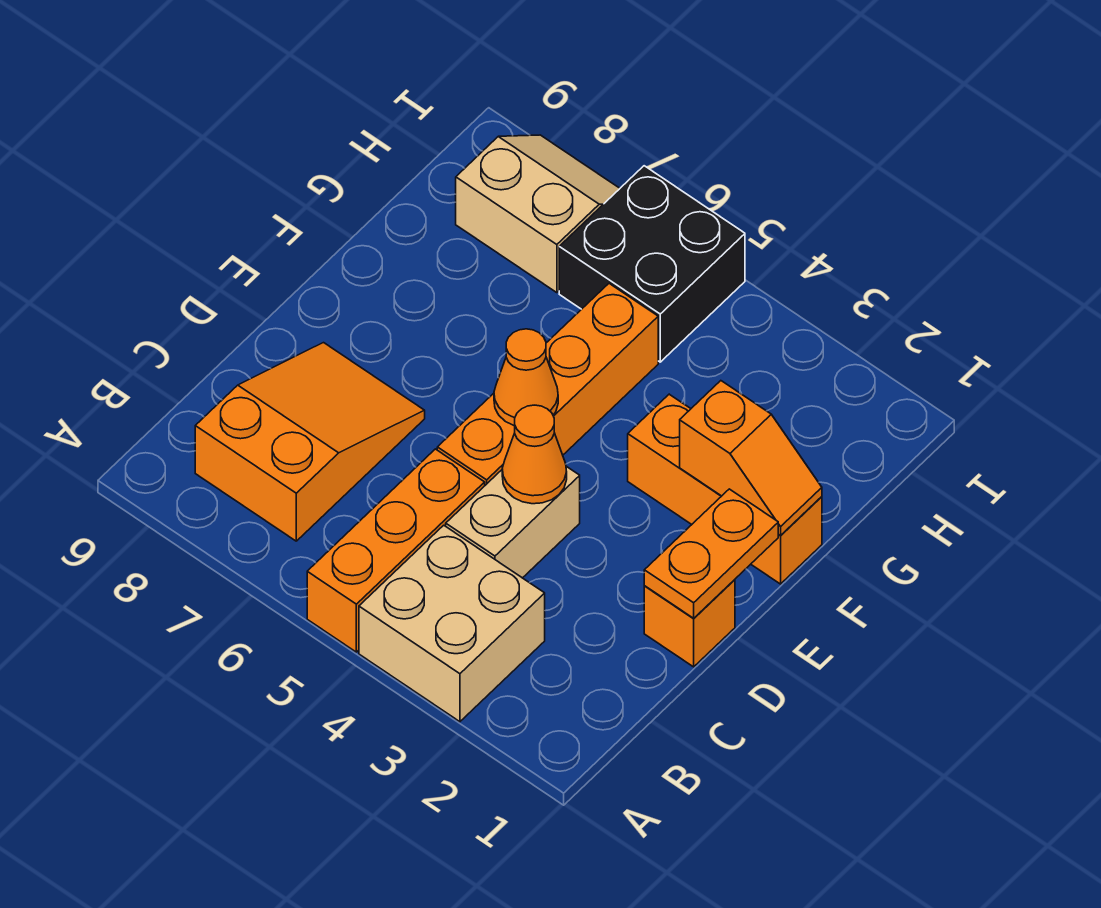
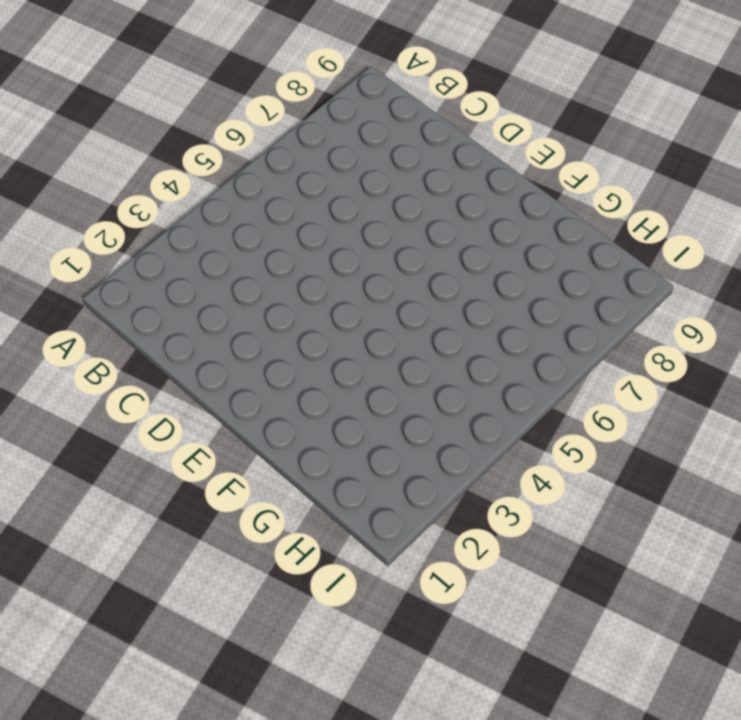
none -> tan brick A3:B4 level 1
none -> orange brick A5:C5 level 1
none -> orange slope B7:D8 level 1 top B

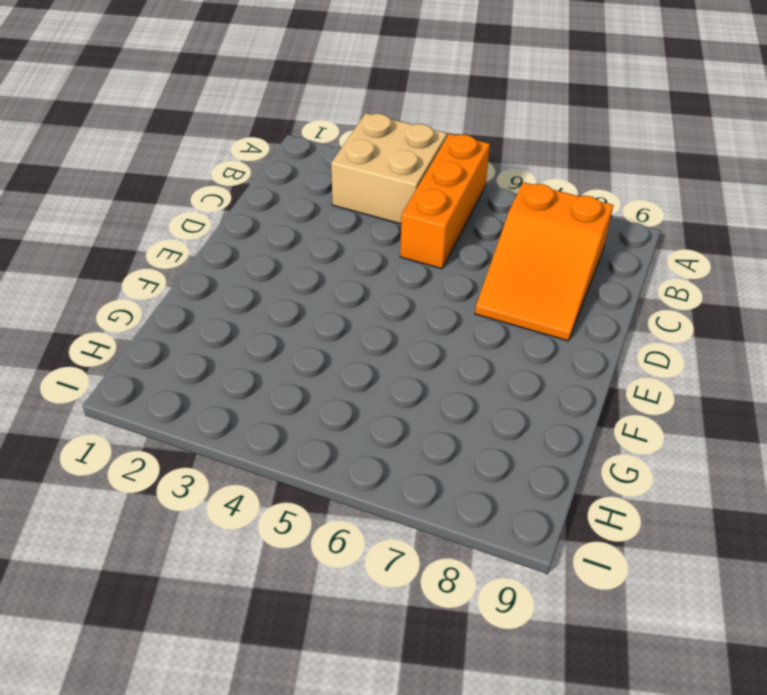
none -> tan brick C4:D4 level 1
none -> orange brick D1 level 1
none -> orange brick D5:G5 level 1

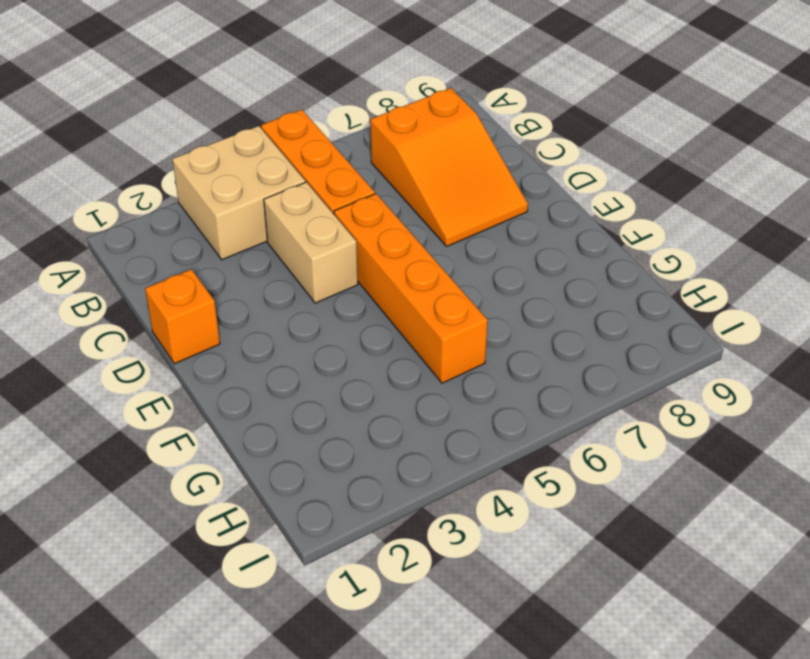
none -> orange brick F1:F3 level 1
none -> black brick H5:I6 level 1
none -> tan slope H7:I8 level 1 top H

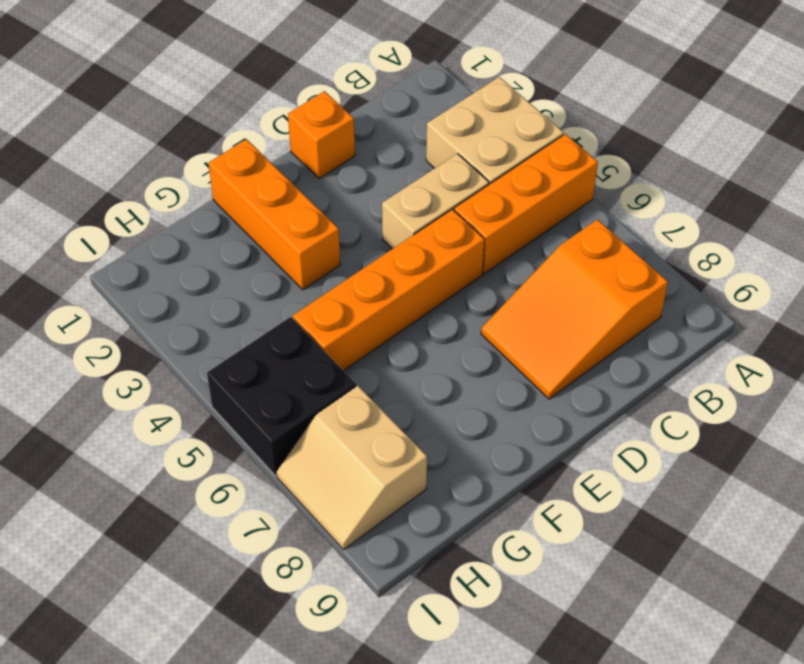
none -> orange plate D1:E1 level 2
none -> orange cone D4 level 2
none -> orange cone E5 level 2

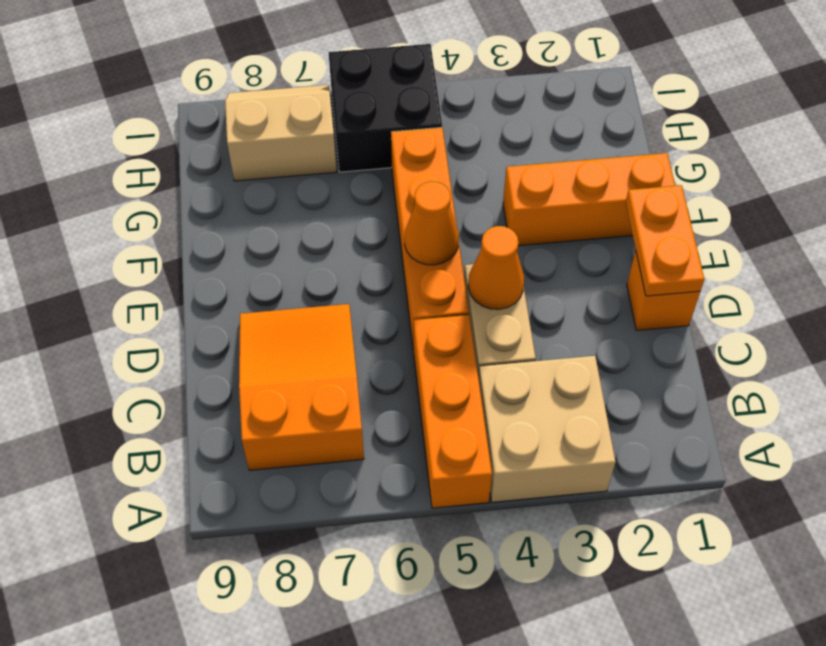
none -> orange slope F1:F2 level 2 top 2

